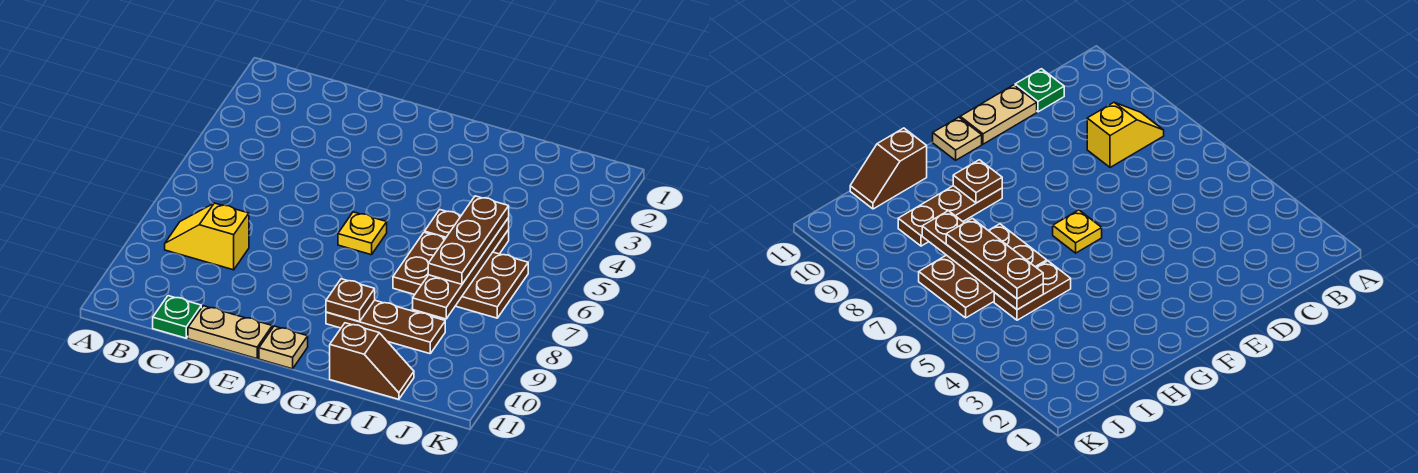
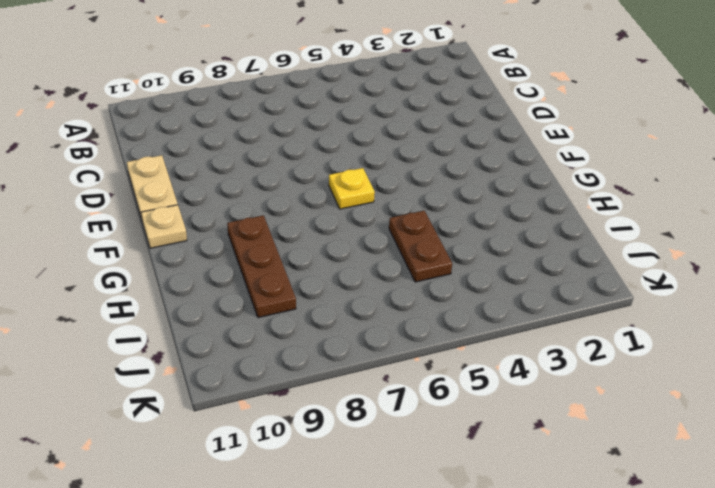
none -> yellow slope B8:C8 level 1 top C
none -> green plate C11 level 1
none -> brown plate H6:J7 level 1

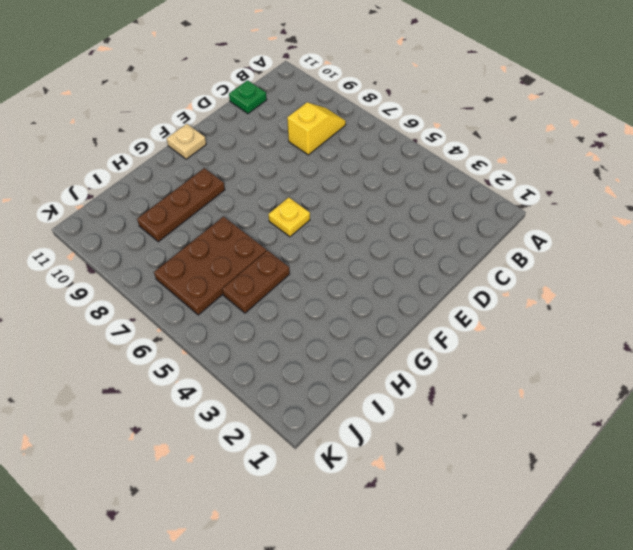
none -> tan plate D11:E11 level 1
none -> brown slope H11:I11 level 1 top H
none -> brown plate G9 level 2

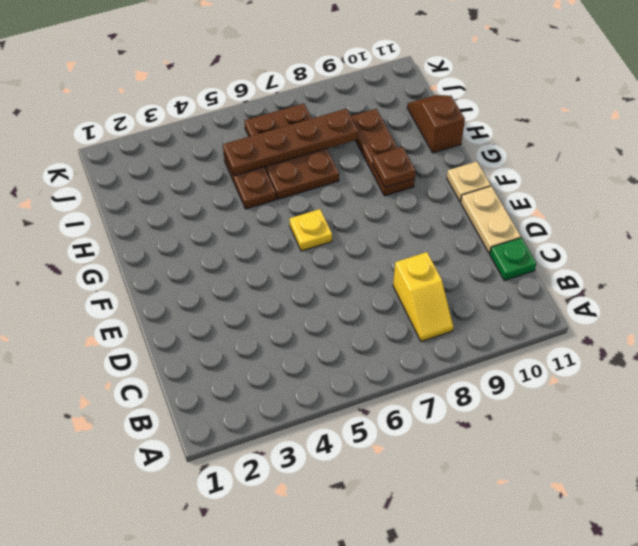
none -> brown plate I5:I7 level 3

